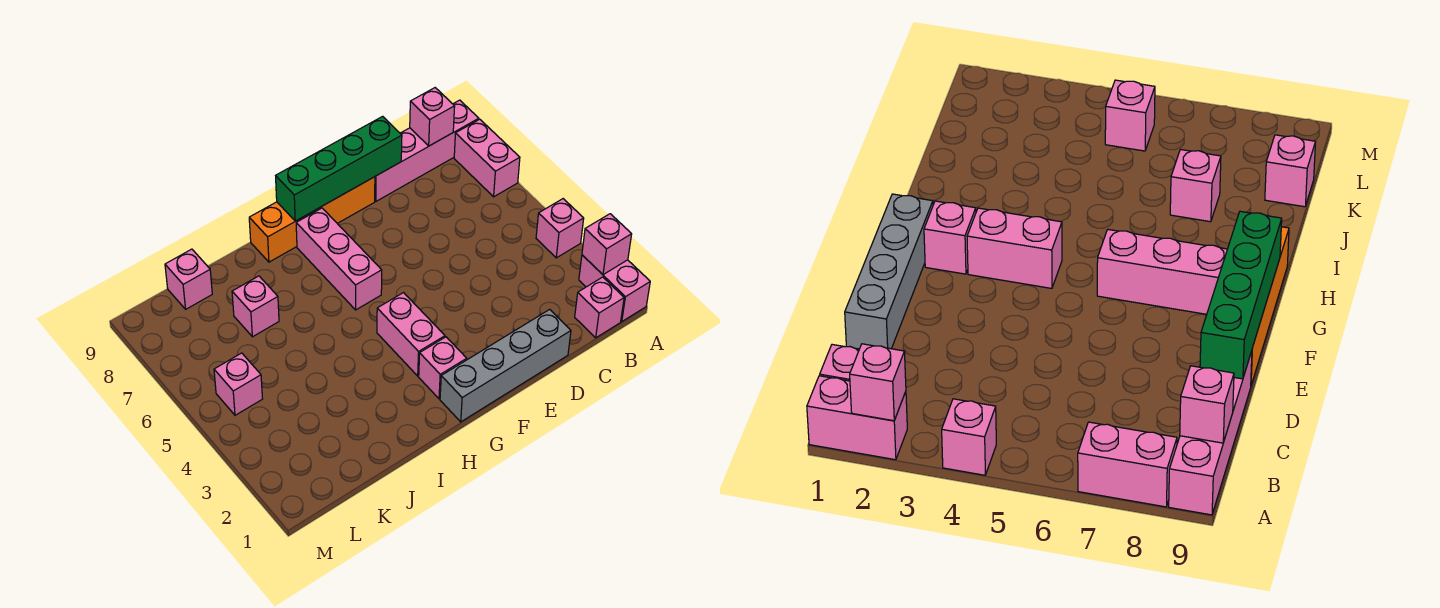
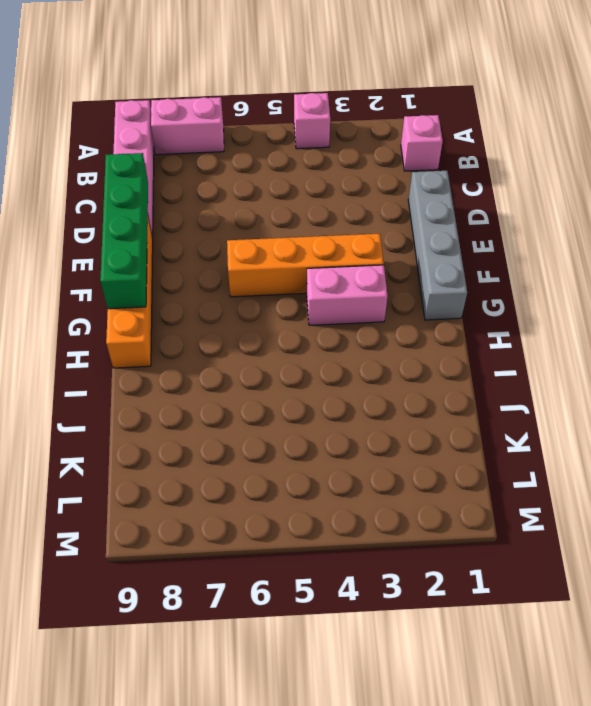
orange brick F3:F6 level 1 -> none
none -> pink brick A1:A2 level 1
none -> pink brick G2 level 1
none -> pink brick G6:G8 level 1

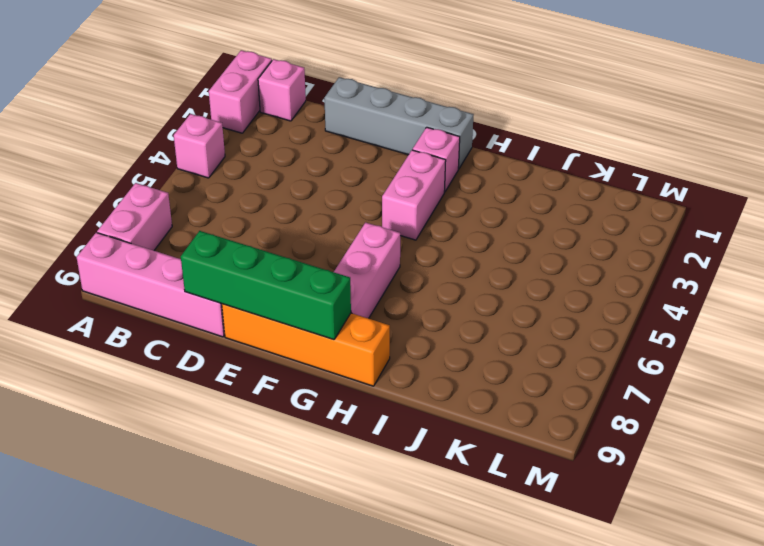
none -> pink brick J7 level 1
none -> pink brick K9 level 1
none -> pink brick L5 level 1

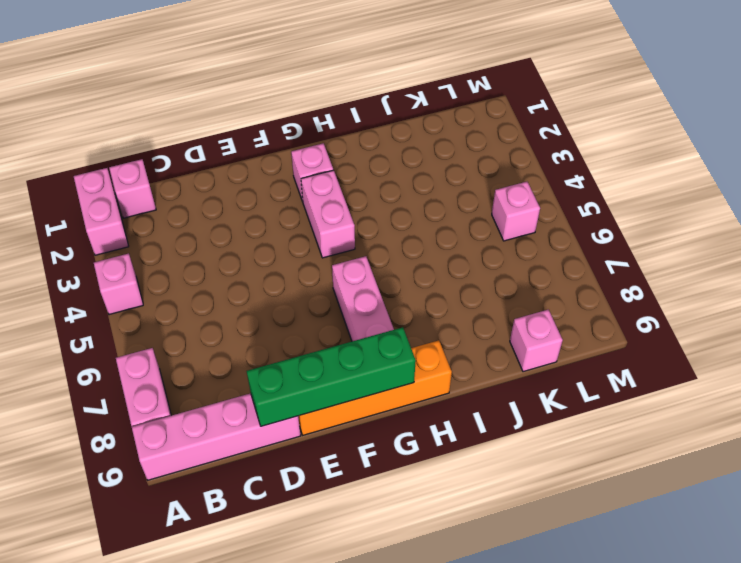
none -> grey brick D1:G1 level 1
none -> pink brick J7 level 1
none -> pink brick A2 level 2

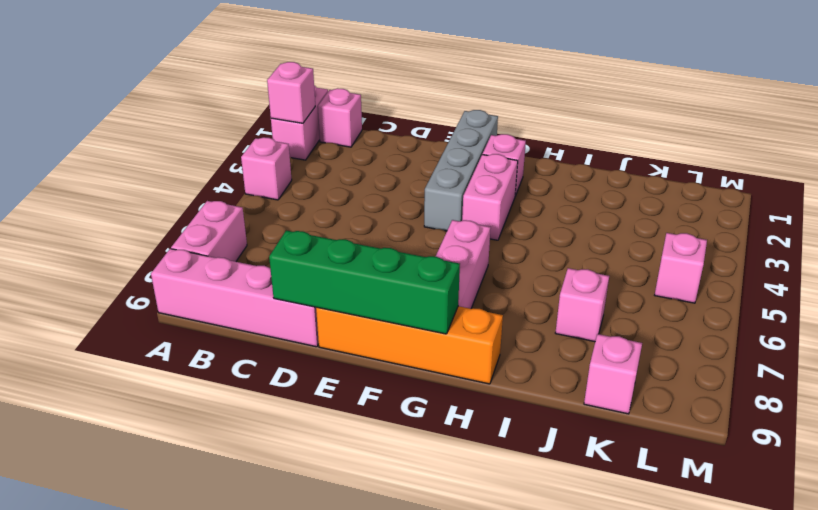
grey brick F1:F4 level 1 -> grey brick D1:G1 level 1
none -> pink brick B9 level 2

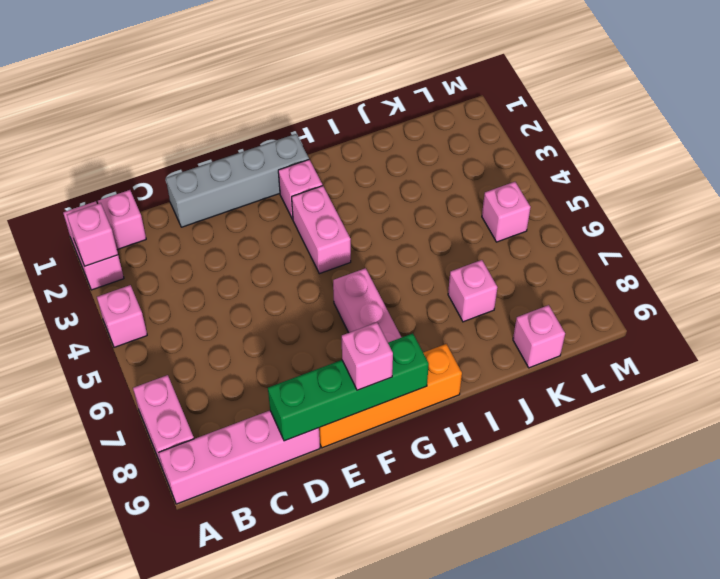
pink brick F9 level 3 -> pink brick B9 level 2

